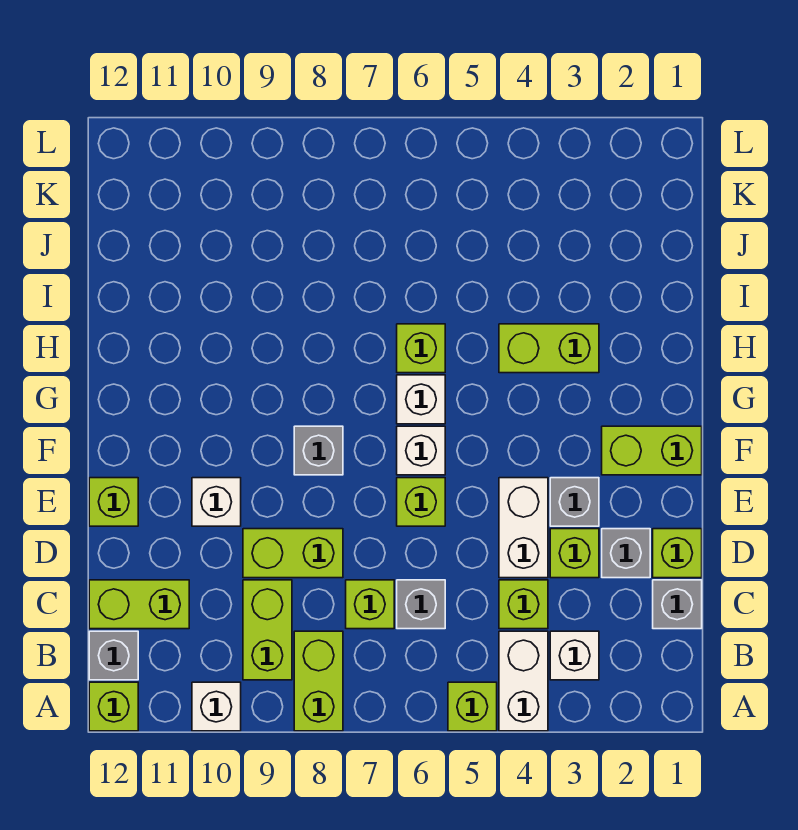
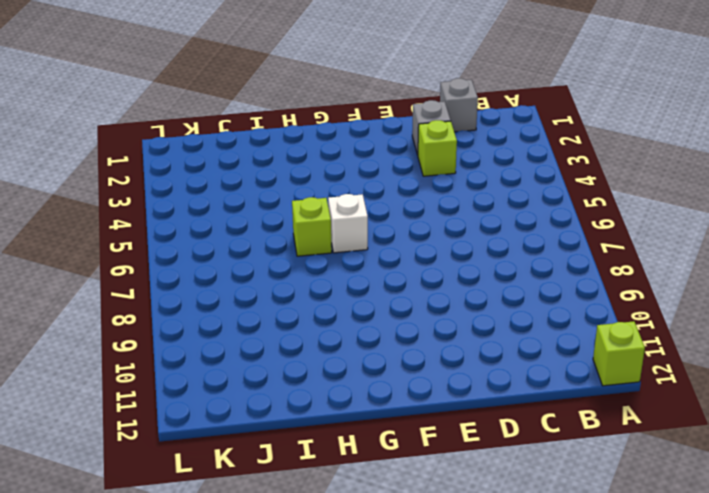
none -> white brick A4:B4 level 1
none -> lime brick A5 level 1
none -> lime brick A8:B8 level 1

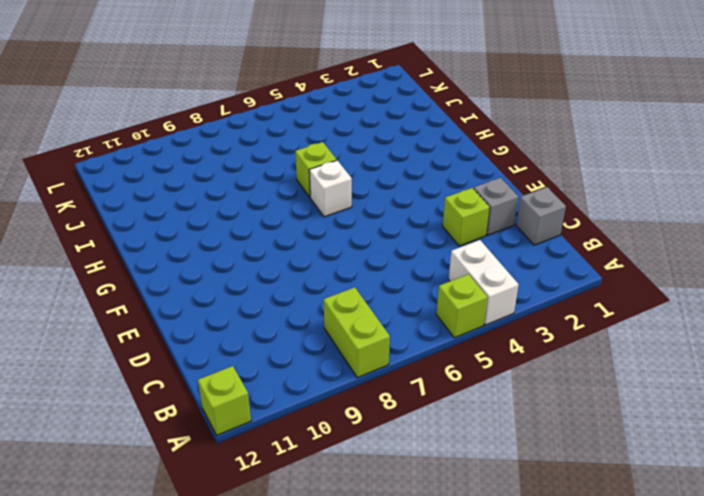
none -> white brick A10 level 1
none -> white brick B3 level 1
none -> lime brick B9:C9 level 1

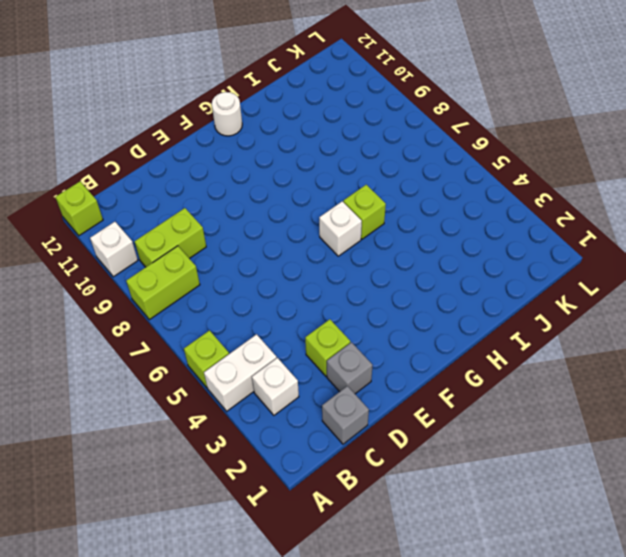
white round brick G12 level 1 -> none
none -> grey brick B12 level 1
none -> lime brick C4 level 1
none -> grey brick C6 level 1

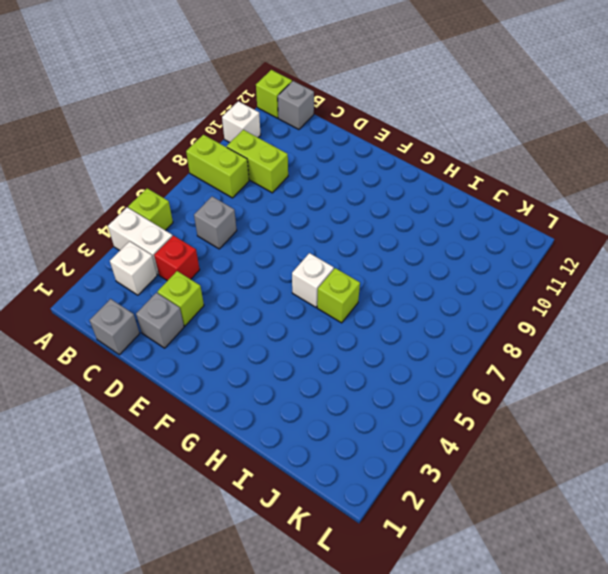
red brick C4 level 1 -> lime brick C4 level 1
none -> lime brick C7 level 1
none -> lime brick C11:C12 level 1
none -> lime brick D1 level 1

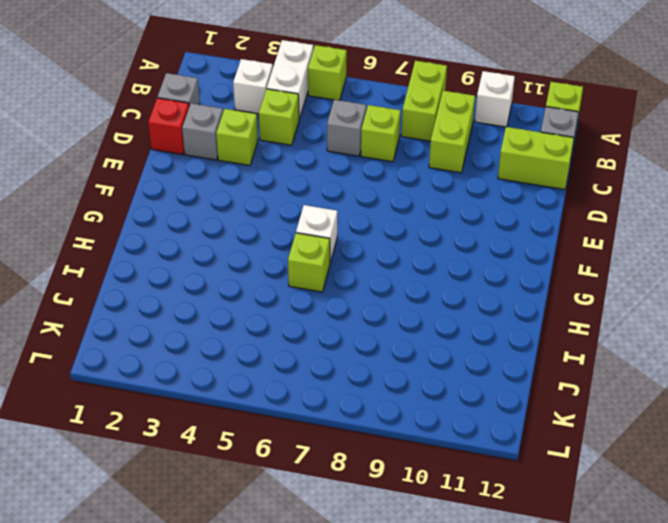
red brick D1 level 1 -> lime brick D1 level 1
none -> white brick D4:E4 level 1
none -> lime brick D8:D9 level 1
none -> grey brick E3 level 1

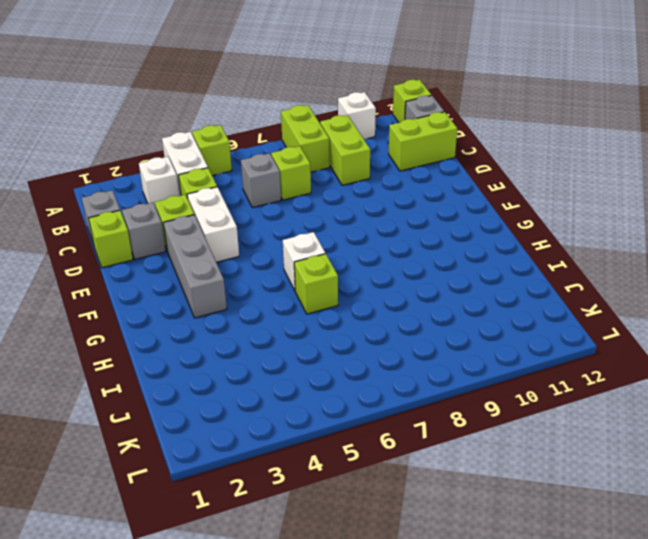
grey brick E3:G3 level 1 -> grey brick E3 level 1
none -> lime brick D8:D9 level 1
none -> lime brick E6 level 1
none -> white brick E10 level 1

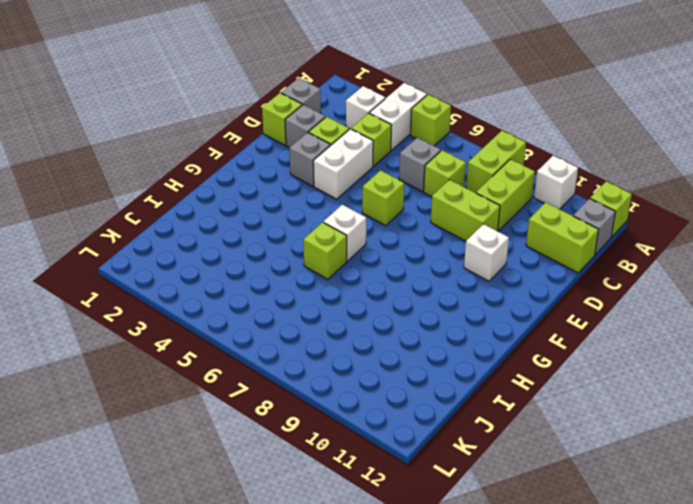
none -> lime brick E12 level 1
none -> lime brick F1:F2 level 1
none -> white brick F6 level 1

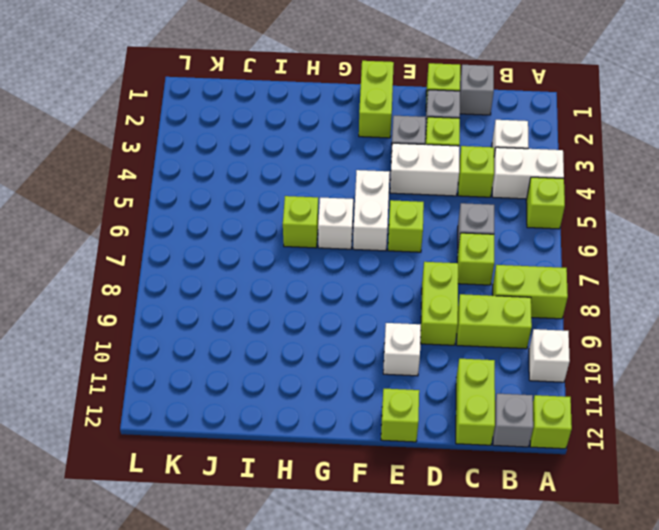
white brick F5:F6 level 1 -> white brick F6 level 1
none -> grey brick F8 level 1
none -> lime brick H3:H4 level 1

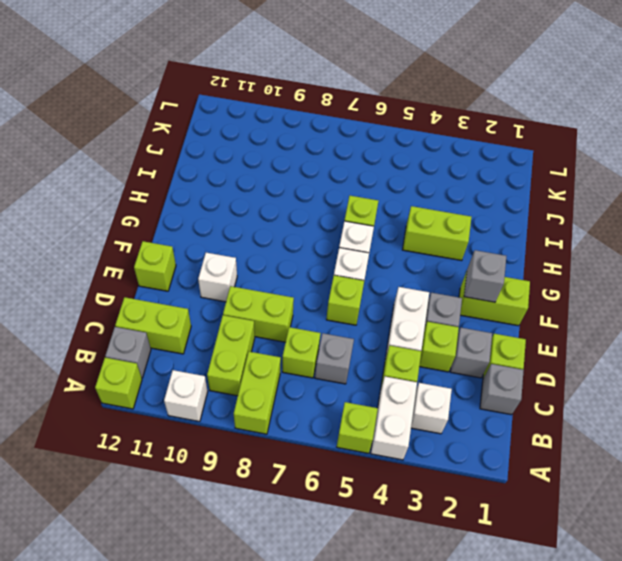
grey brick F2 level 2 -> grey brick F8 level 1

